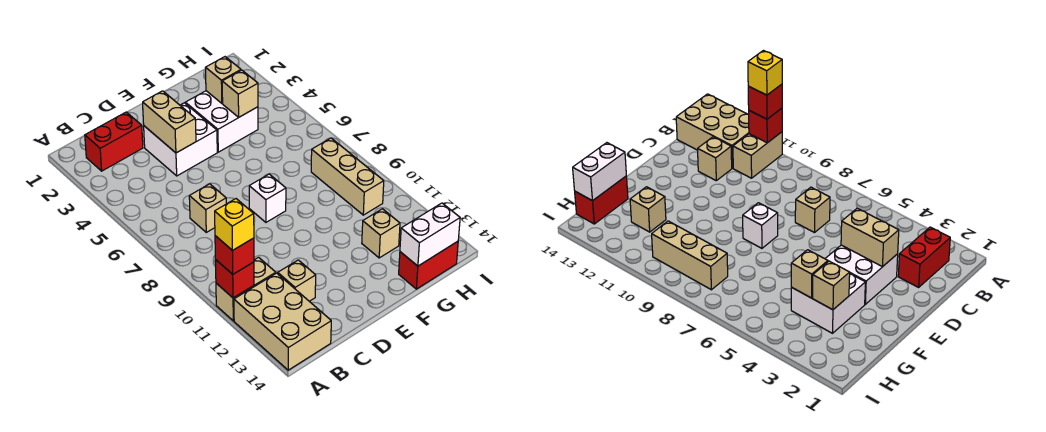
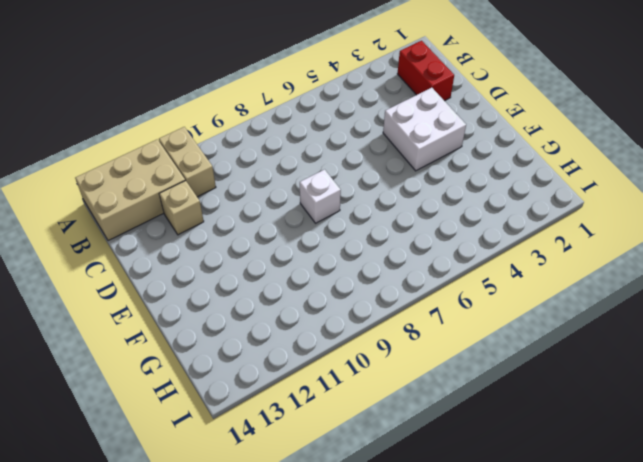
none -> tan brick C7 level 1
none -> white brick F3:G4 level 1
none -> tan brick G12 level 1

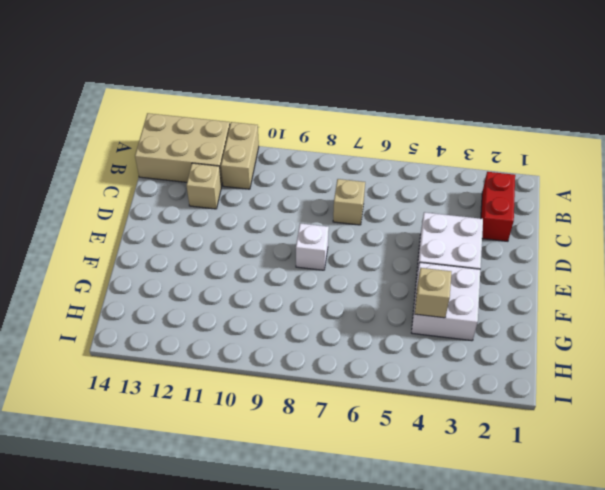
none -> tan brick G12 level 1
none -> red brick G14:H14 level 1
none -> tan brick H8:H10 level 1

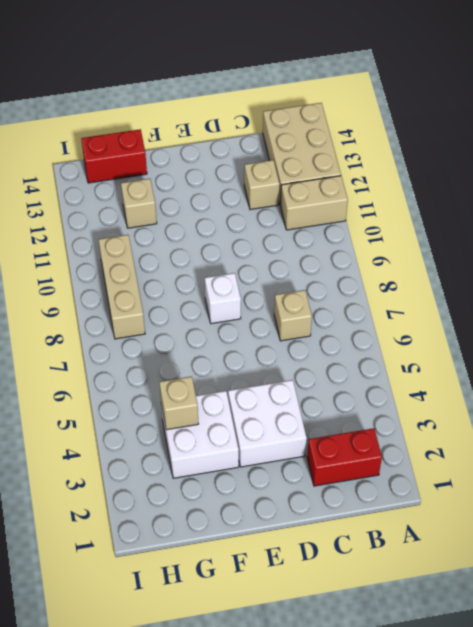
none -> red brick A11 level 2
none -> tan brick D3:D4 level 2
none -> tan brick G3 level 2

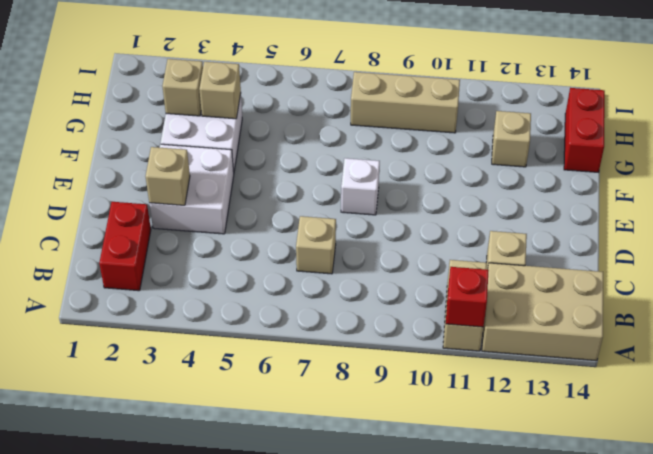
tan brick D3 level 2 -> tan brick D3:D4 level 2
none -> white brick G14:H14 level 2
none -> red brick A11 level 3
none -> yellow brick A11 level 4

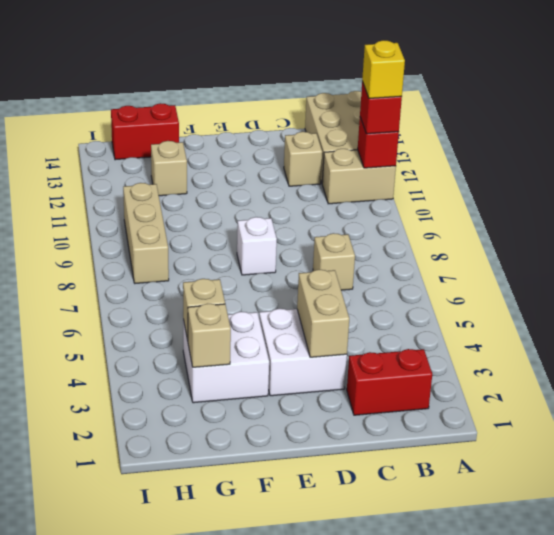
none -> white brick G14:H14 level 2

